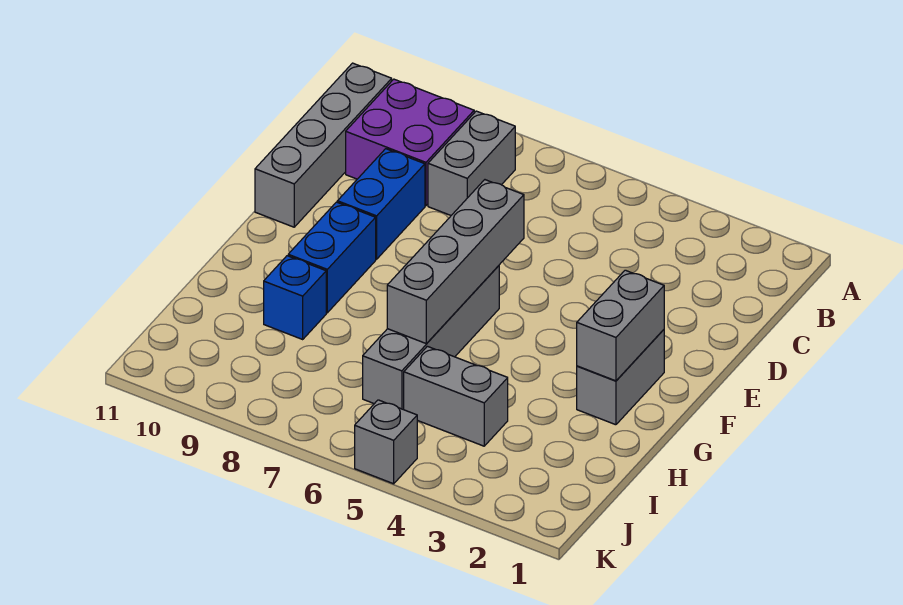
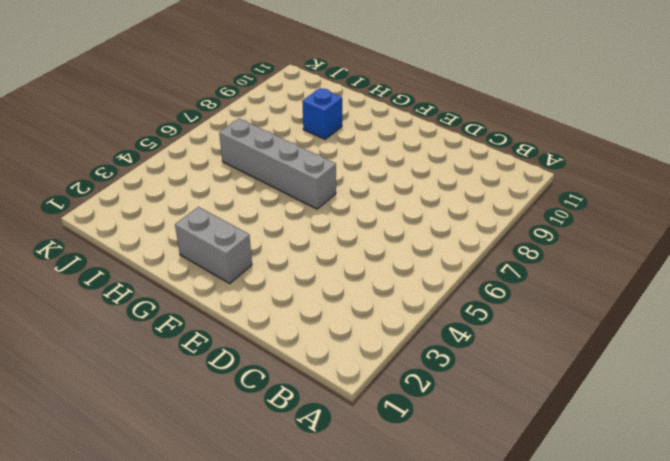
none -> grey brick B8:C8 level 1
none -> purple brick B9:C10 level 1
none -> grey brick B11:E11 level 1

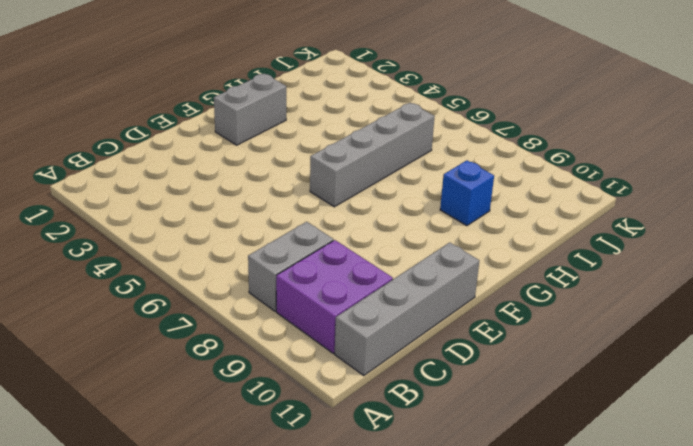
none -> blue brick D9:E9 level 1
none -> blue brick F9:G9 level 1
none -> grey brick I4:I5 level 1

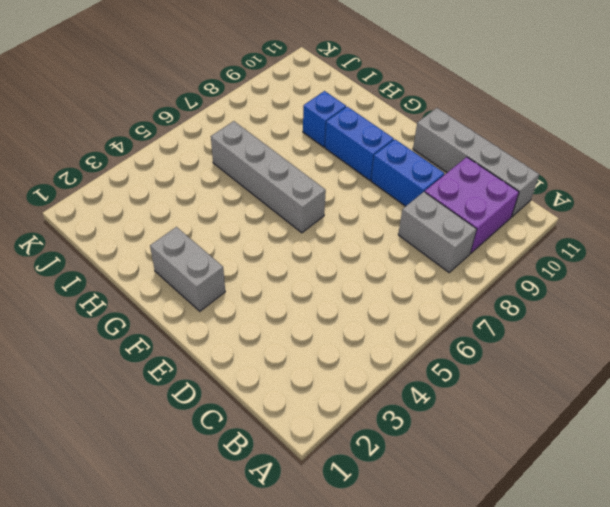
none -> grey brick I4:I5 level 1
none -> grey brick K5 level 1
none -> grey brick E6:H6 level 2

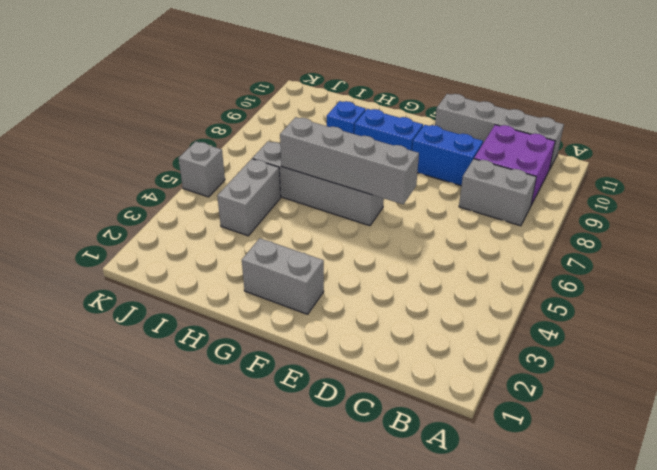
none -> grey brick F2:G2 level 2

